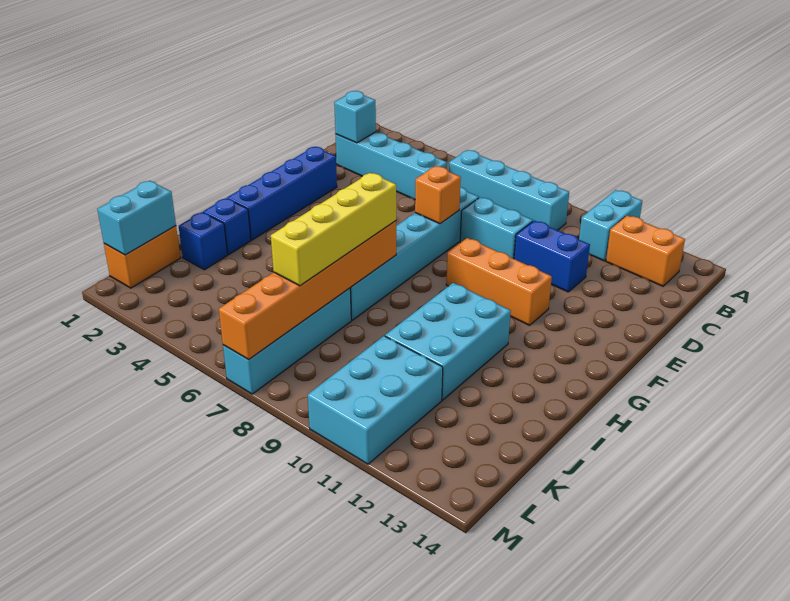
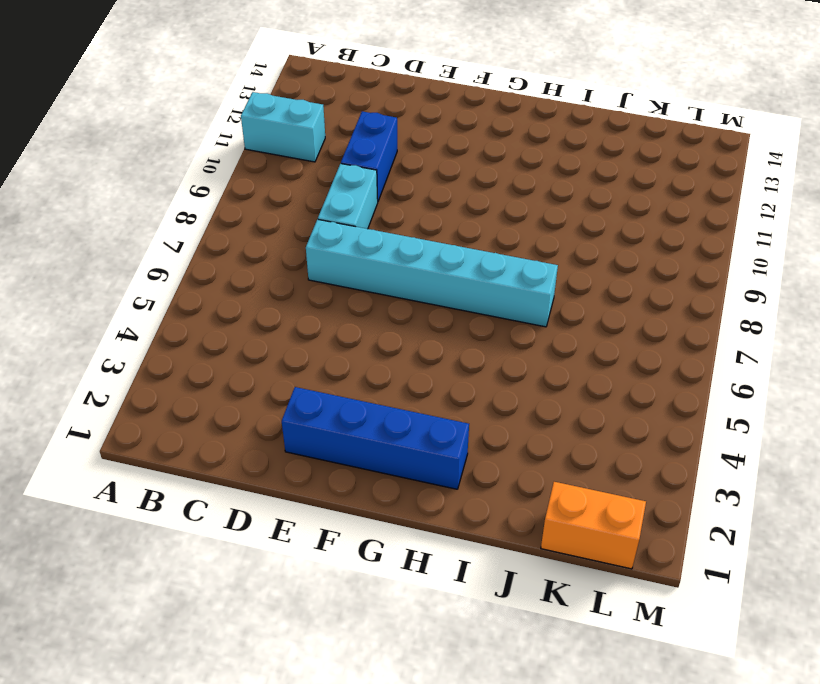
none -> cyan brick B6:B9 level 1
none -> orange brick B12:B13 level 1
none -> cyan brick C2:C5 level 1

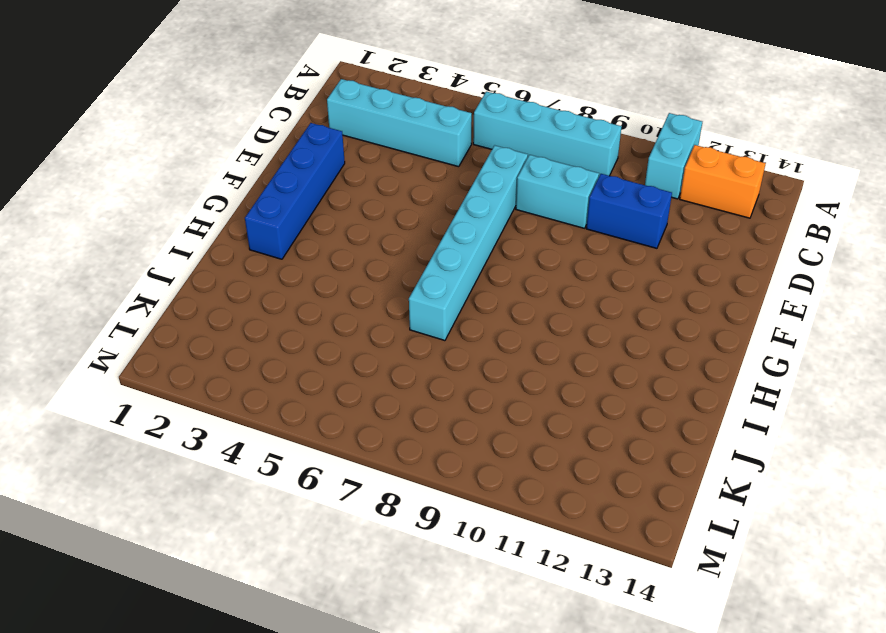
none -> orange brick F9:F11 level 1
none -> cyan brick H10:J11 level 1
none -> blue brick I2 level 1

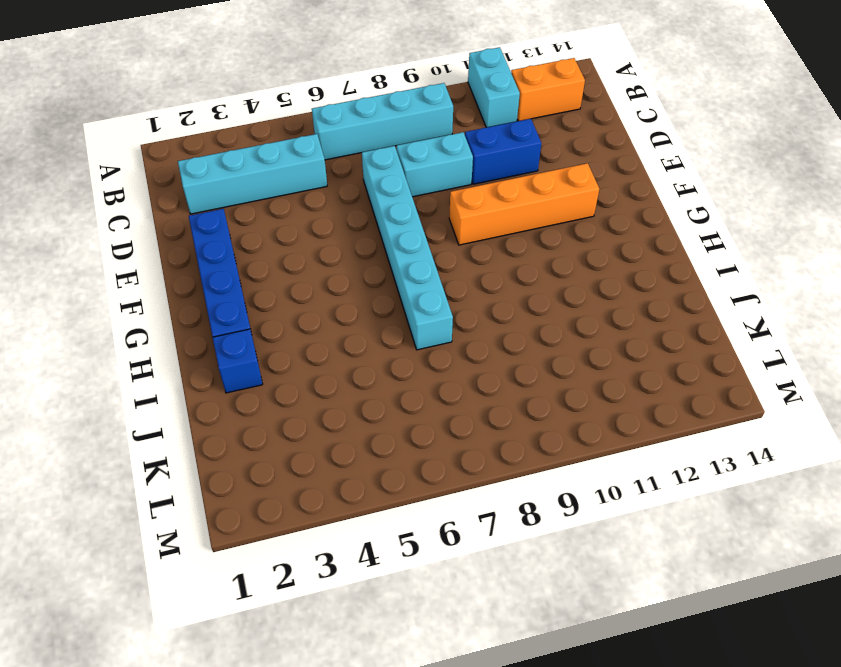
orange brick F9:F12 level 1 -> orange brick F9:F11 level 1
none -> cyan brick H10:J11 level 1
none -> blue brick J2 level 1
none -> cyan brick J7:M7 level 1

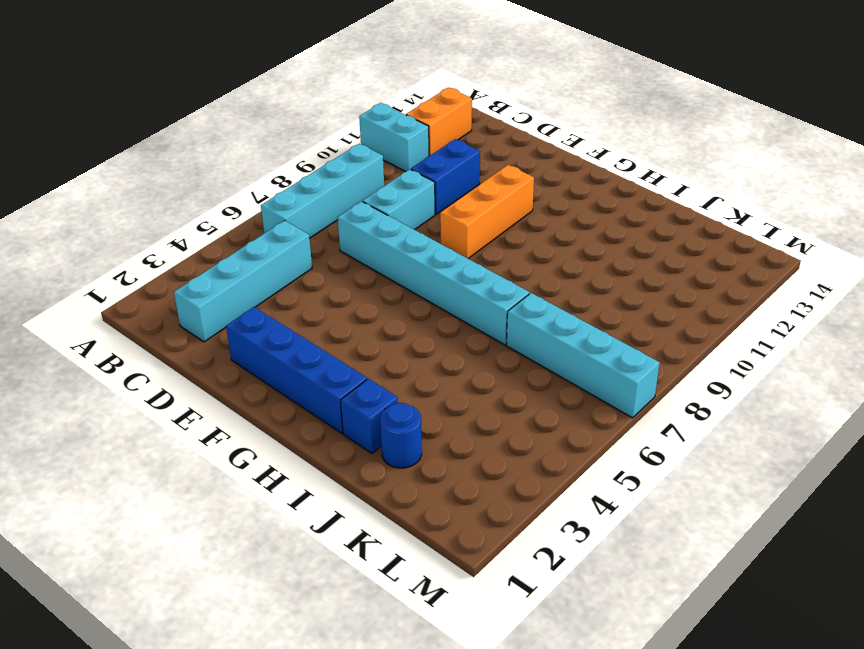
blue round brick J2 level 1 -> blue brick J2 level 1
none -> cyan brick H10:J11 level 1
none -> orange brick K1:L1 level 1
none -> cyan brick K10:M11 level 1

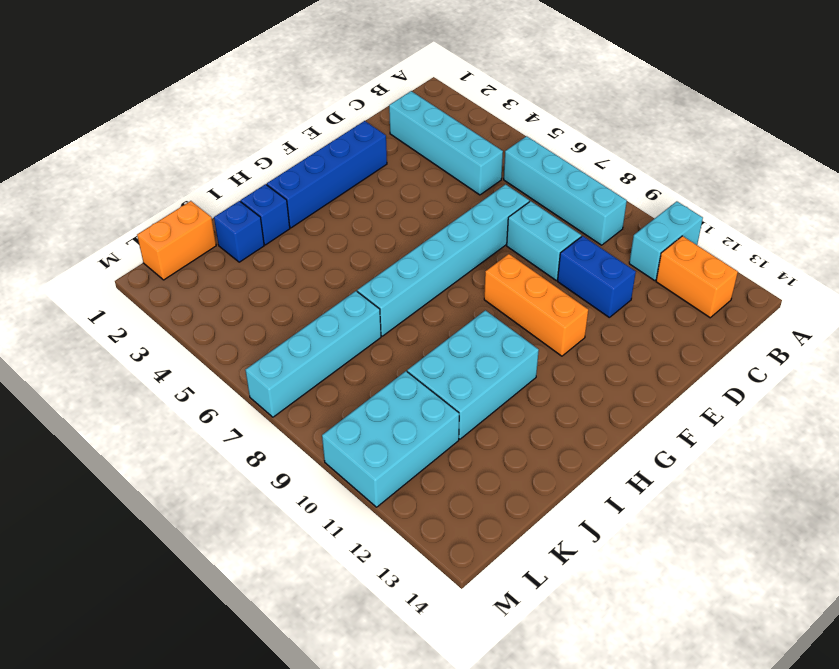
none -> cyan brick C2 level 2
none -> orange brick E7 level 2
none -> orange brick H7:M7 level 2

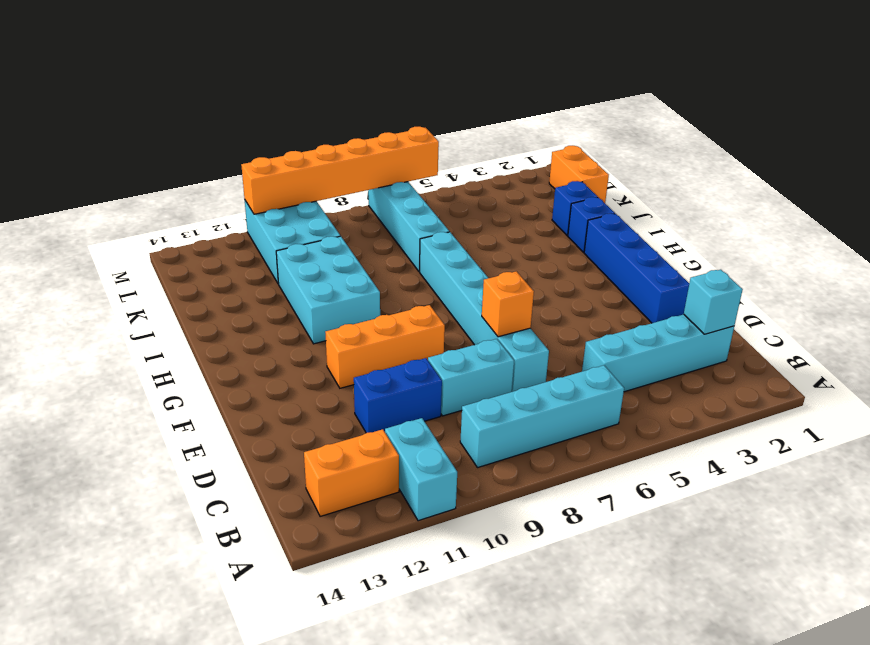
orange brick M6:M11 level 2 -> orange brick H7:M7 level 2
none -> cyan brick K1:L1 level 2
none -> yellow brick H7:K7 level 3

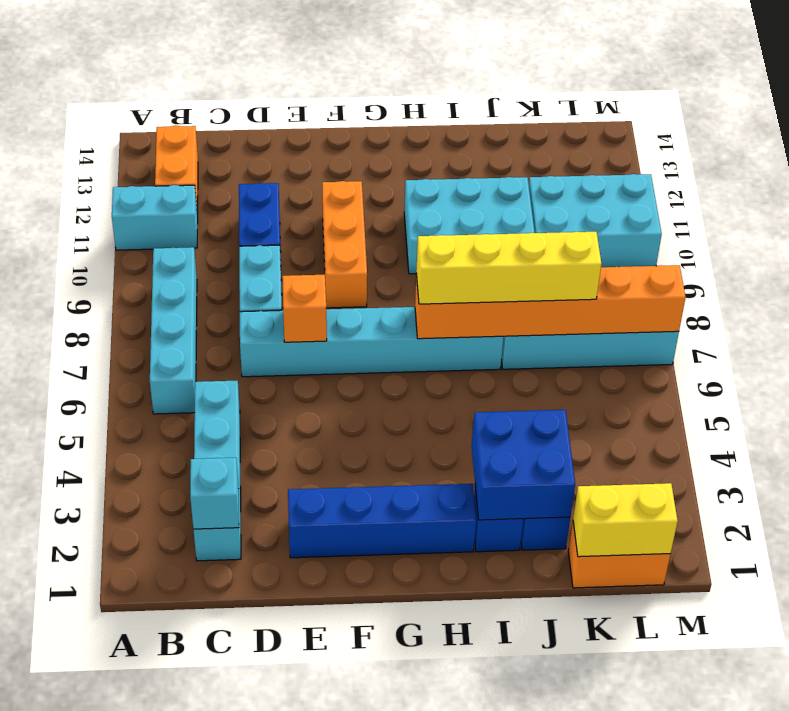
blue brick I2:J3 level 2 -> none
yellow brick K1:L1 level 2 -> cyan brick K1:L1 level 2

